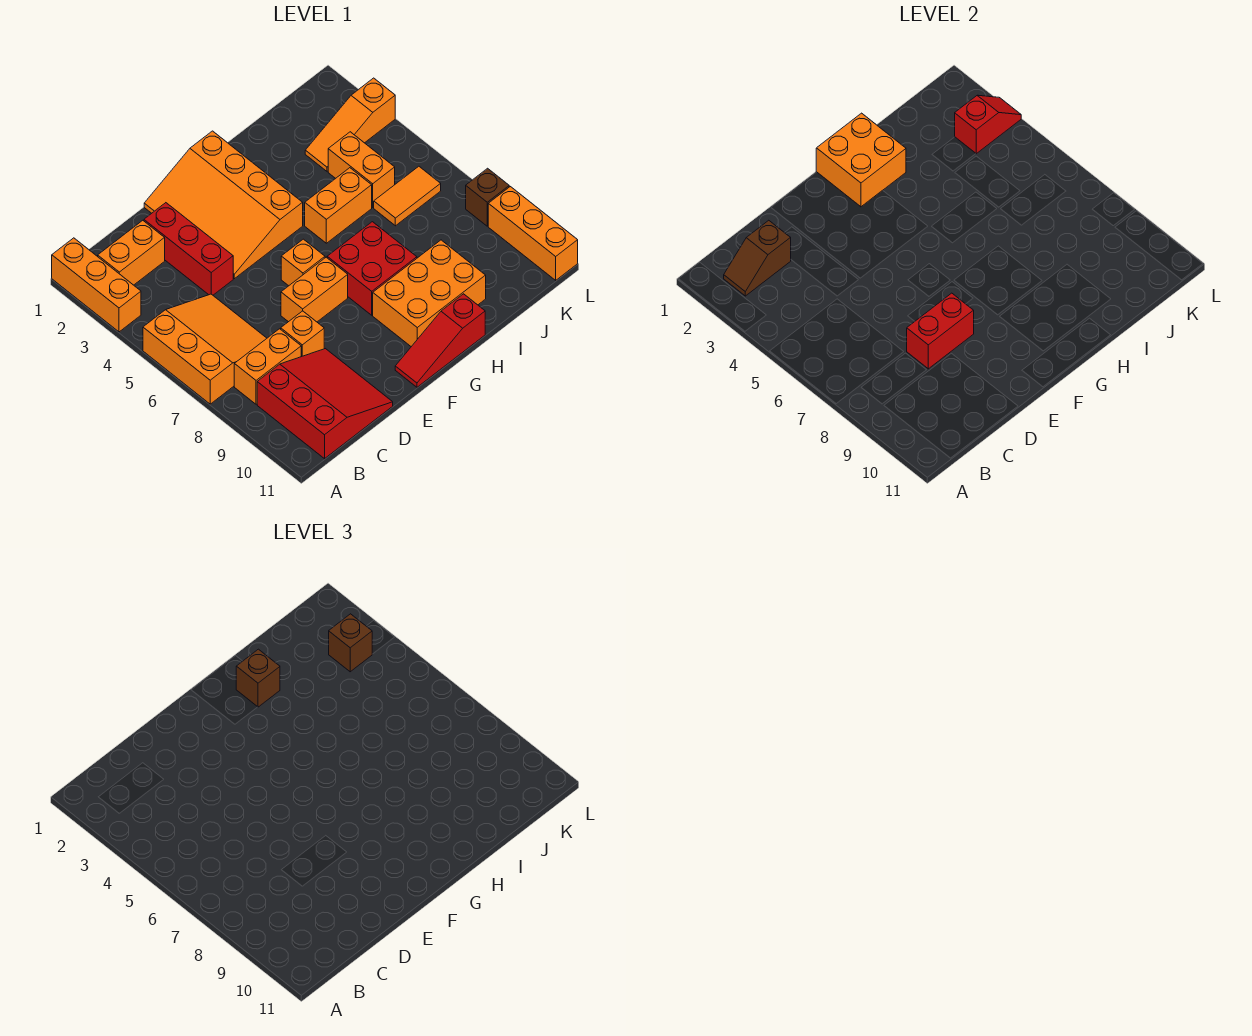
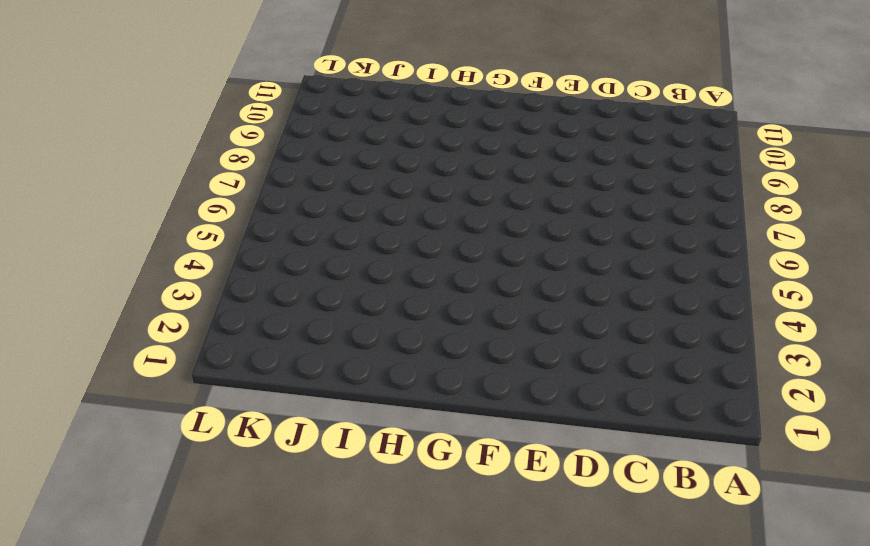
none -> orange brick A1:A3 level 1
none -> orange slope A5:C7 level 1 top A
none -> orange brick B2:C2 level 1

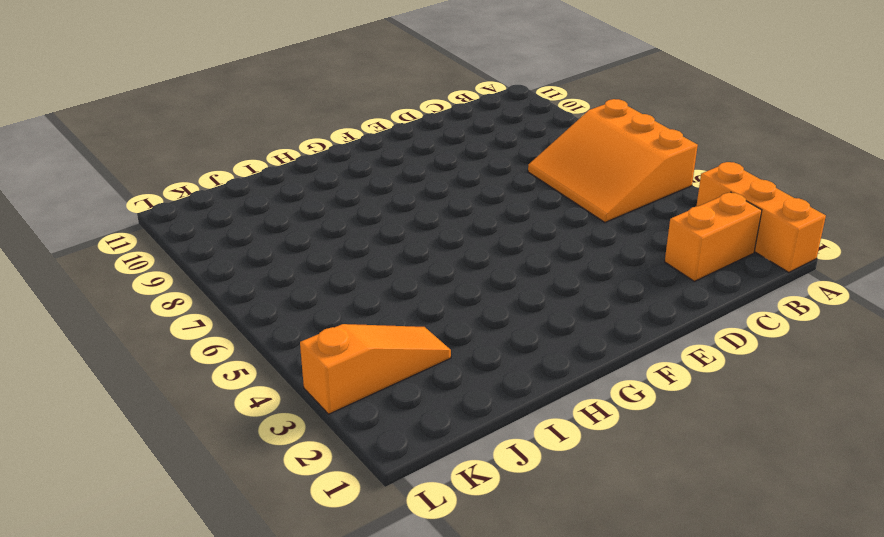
none -> orange brick B8:C8 level 1
none -> red slope B9:D11 level 1 top B
none -> red brick D2:D4 level 1

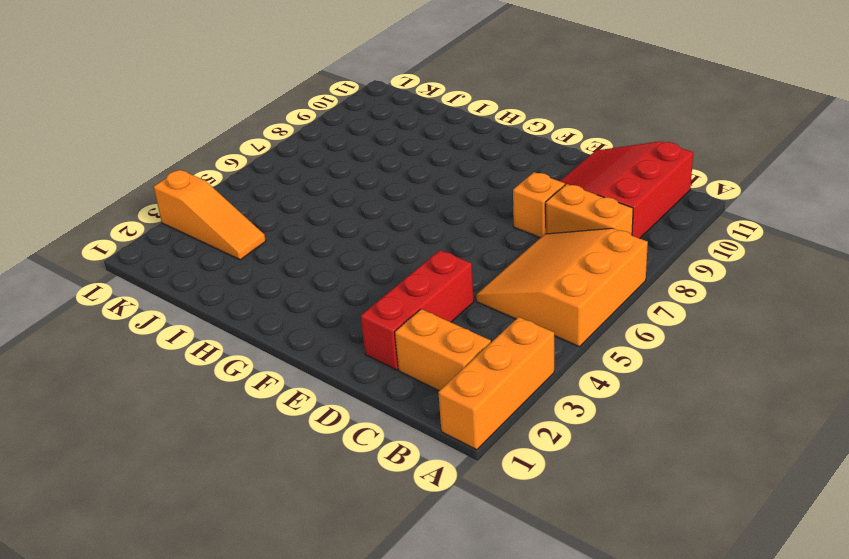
none -> orange slope E1:G4 level 1 top G
none -> orange brick E7:F7 level 1
none -> orange brick F6 level 1

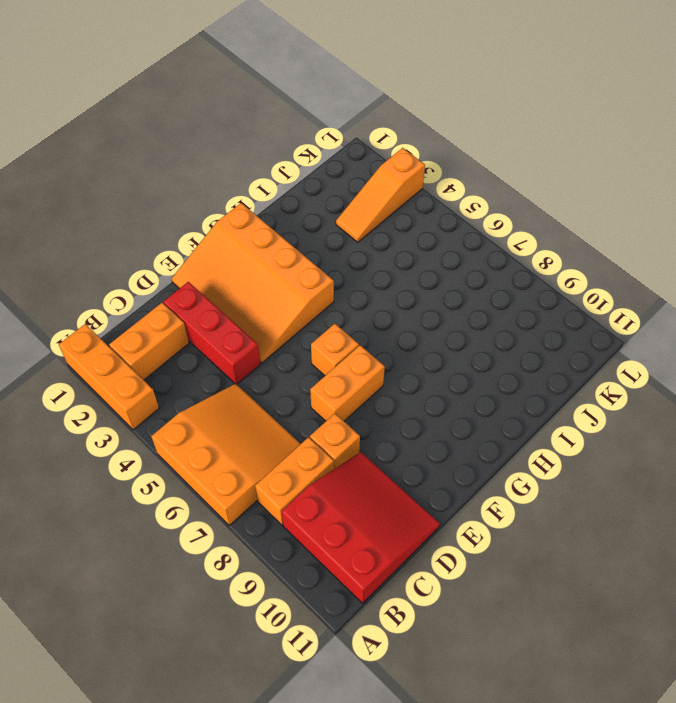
none -> red slope F11:H11 level 1 top H
none -> red brick G7:H8 level 1
none -> orange brick G9:I10 level 1

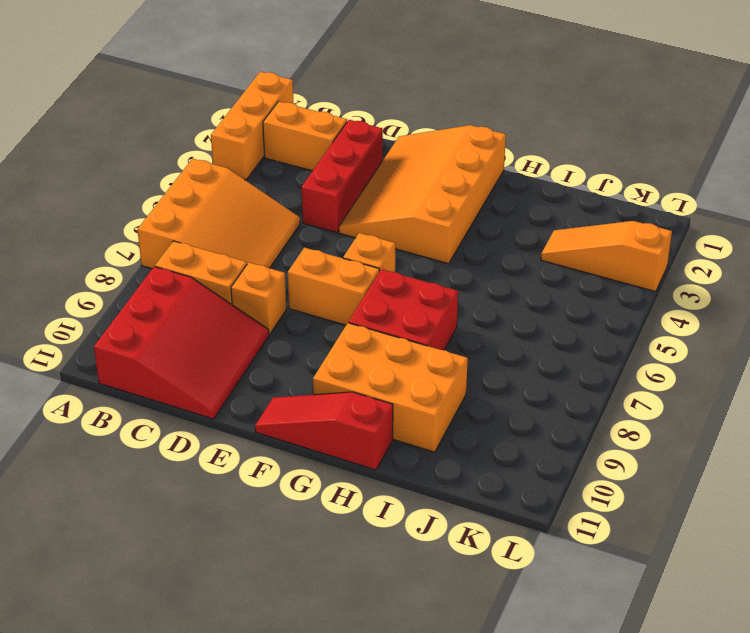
none -> orange brick H5:I5 level 1
none -> orange brick J4:J5 level 1
none -> orange tile J6:K6 level 1

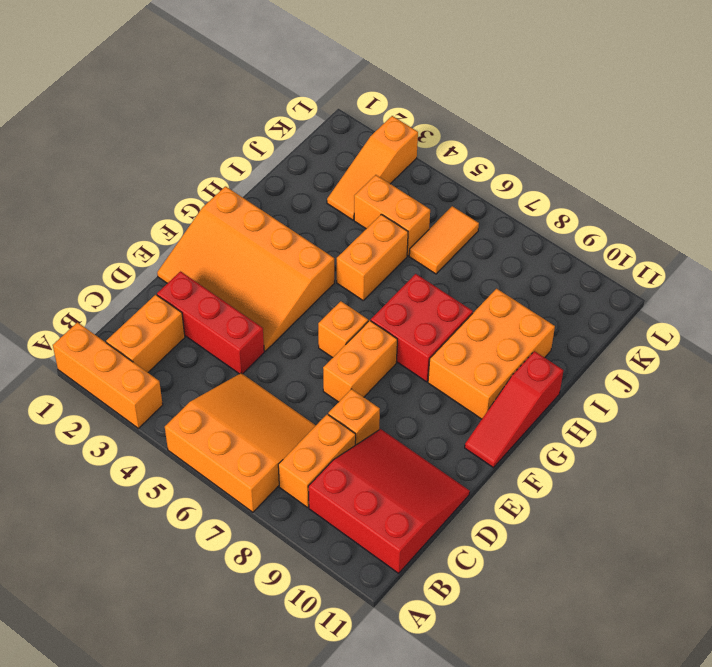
none -> brown brick L8 level 1
none -> orange brick L9:L11 level 1
none -> brown slope B2:C2 level 2 top C

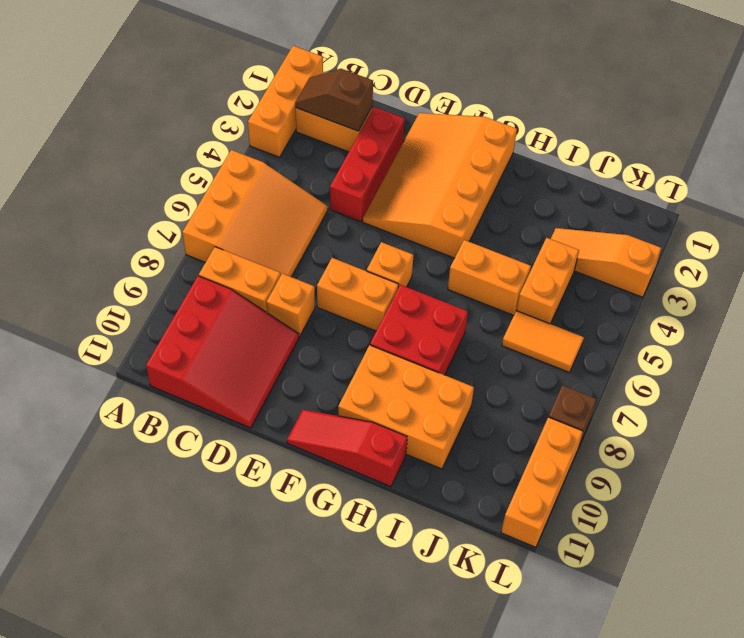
none -> red brick D8:E8 level 2
none -> orange brick G1:H2 level 2
none -> red slope K3:L3 level 2 top K

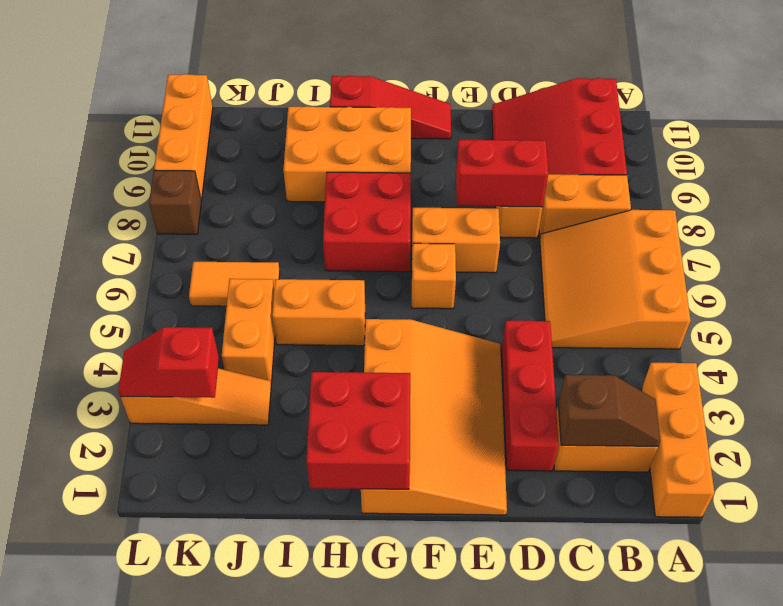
red brick G1:H2 level 2 -> orange brick G1:H2 level 2
none -> brown brick H2 level 3
none -> brown brick K3 level 3

